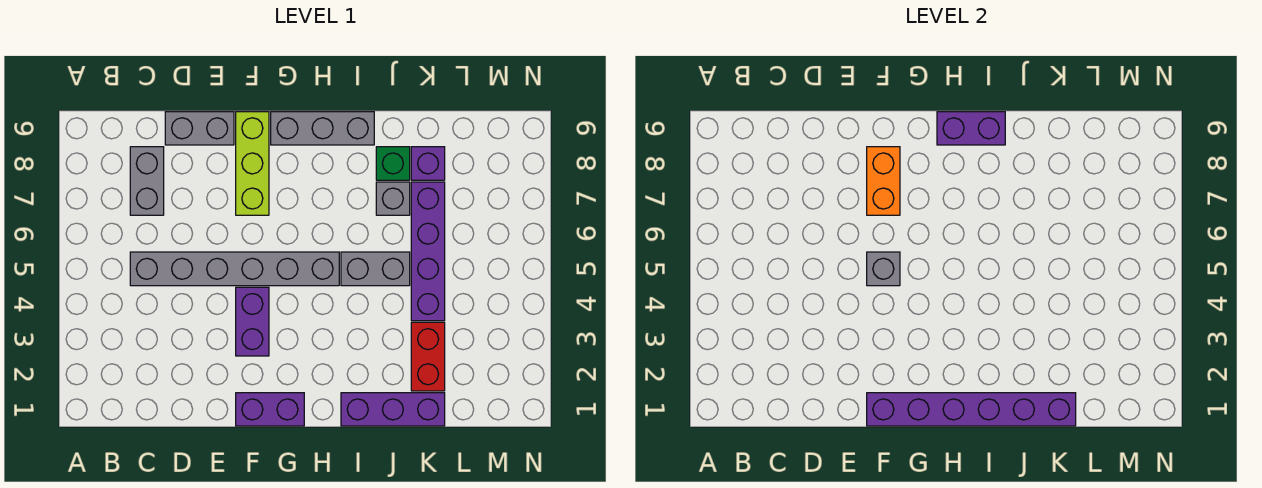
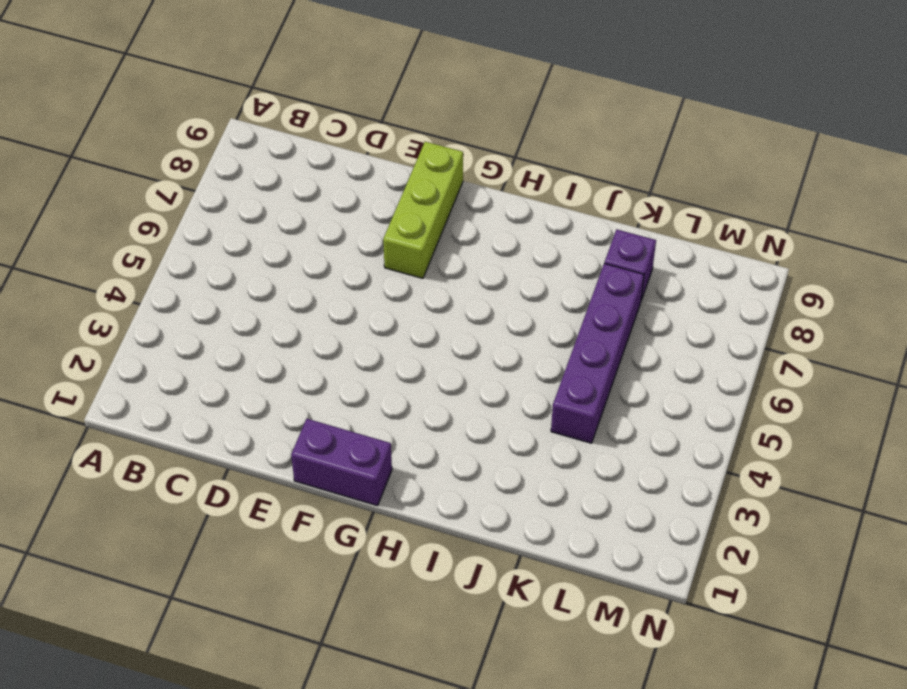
none -> grey brick C5:H5 level 1
none -> grey brick C7:C8 level 1
none -> grey brick D9:E9 level 1

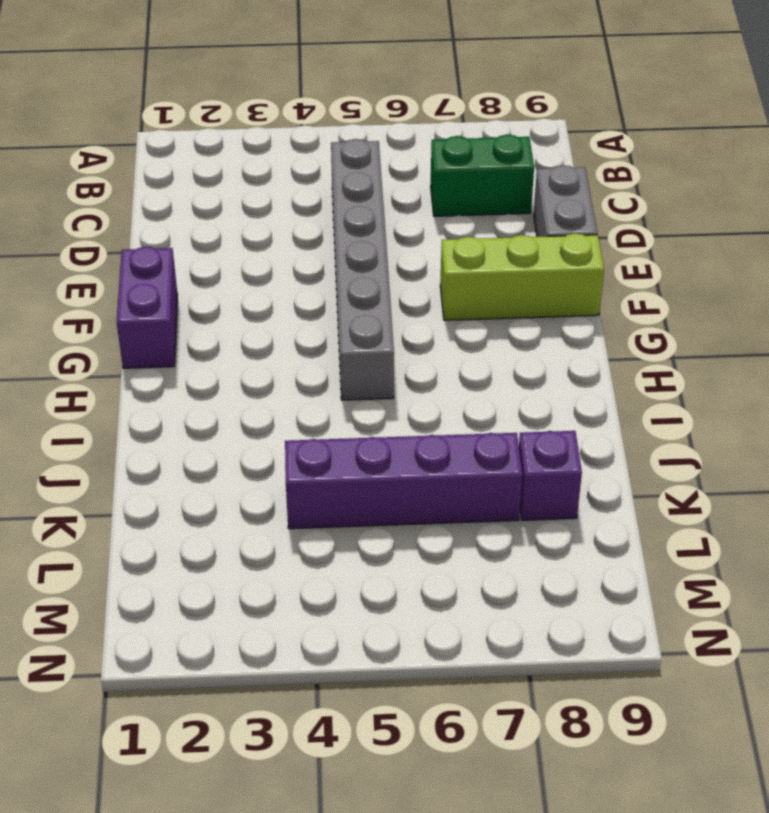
green brick C7:C8 level 1 -> grey brick C7:C8 level 1
none -> purple brick F3:F4 level 1
none -> grey brick G9:I9 level 1
none -> purple brick I1:K1 level 1

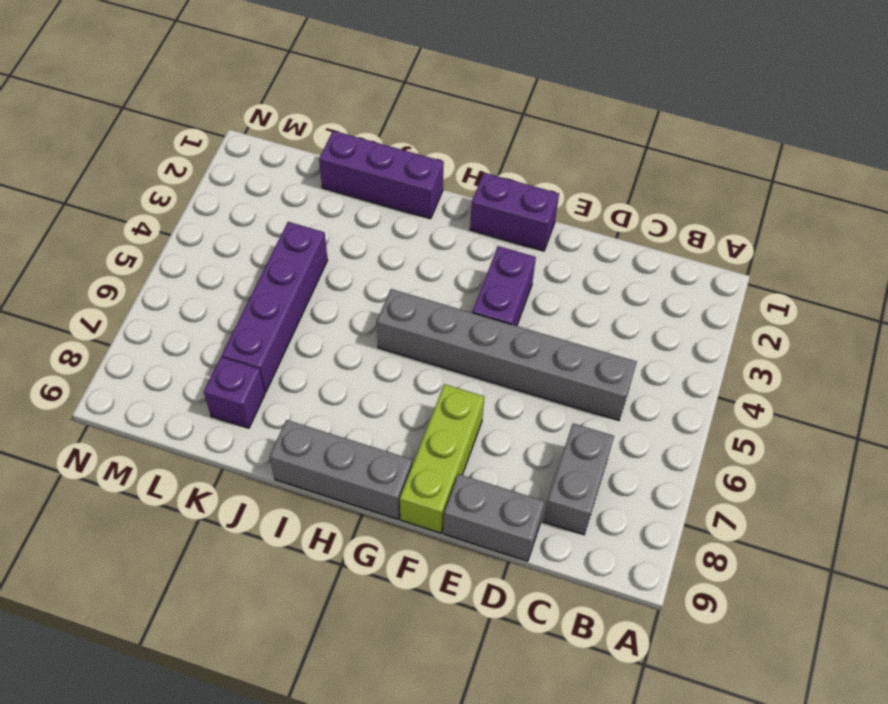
none -> grey brick I5:J5 level 1
none -> grey brick J7 level 1
none -> green brick J8 level 1

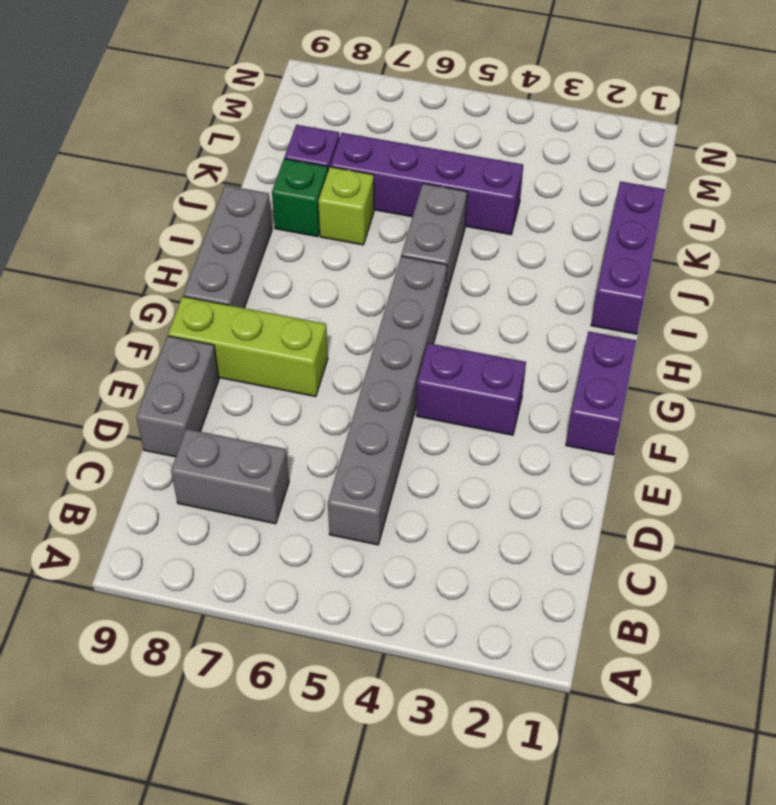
lime brick J7 level 1 -> grey brick J7 level 1
none -> red brick K2:K3 level 1
none -> purple brick F1:K1 level 2
none -> grey brick F5 level 2

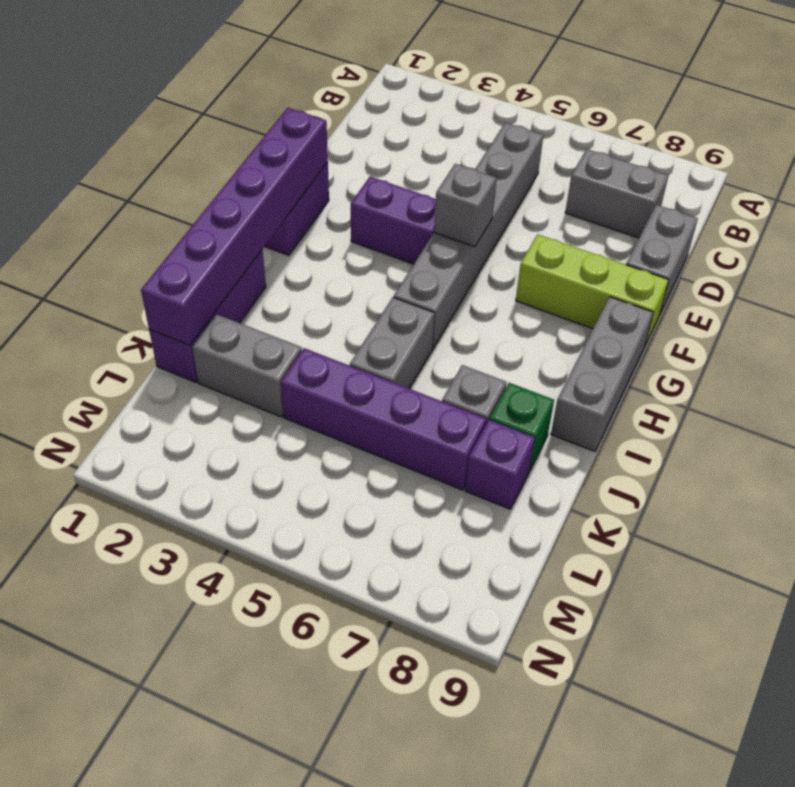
grey brick K2:K3 level 1 -> red brick K2:K3 level 1
none -> orange brick F7:F8 level 2
none -> purple brick H9:I9 level 2

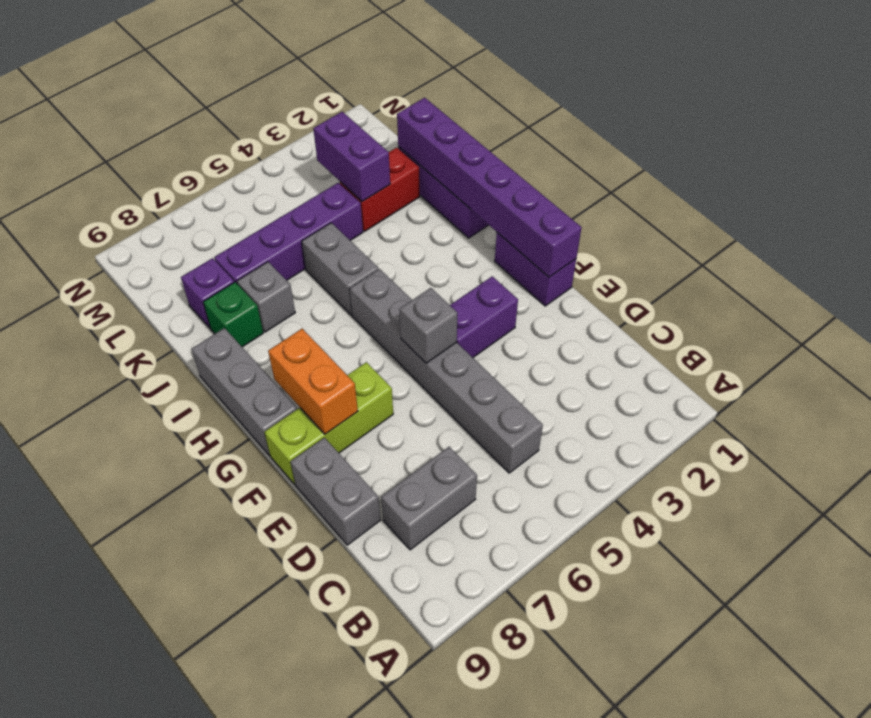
orange brick F8:G8 level 2 -> orange brick F7:F8 level 2
purple brick K3:L3 level 2 -> purple brick H9:I9 level 2

